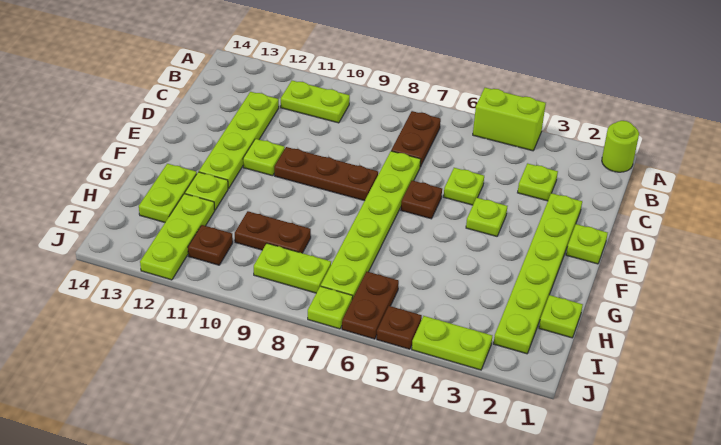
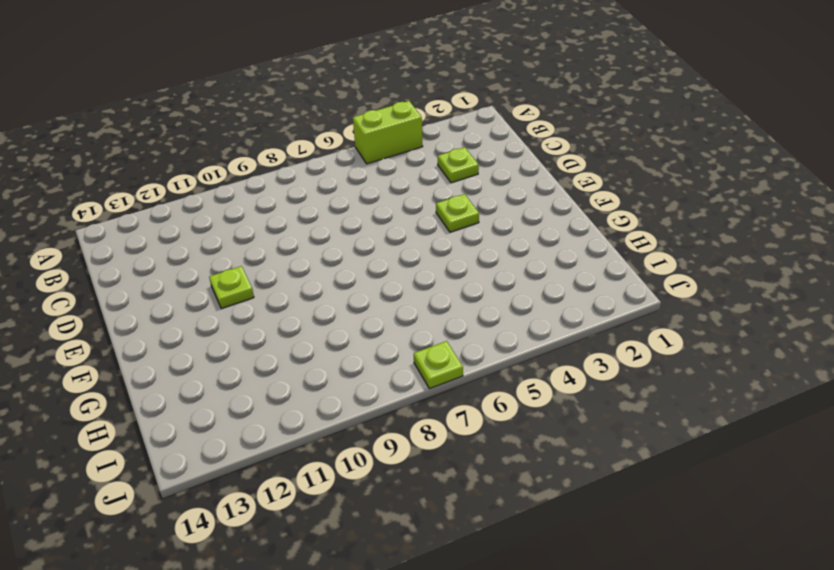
none -> lime round brick A1 level 1
none -> brown plate B7:C7 level 1
none -> lime plate B10:B11 level 1

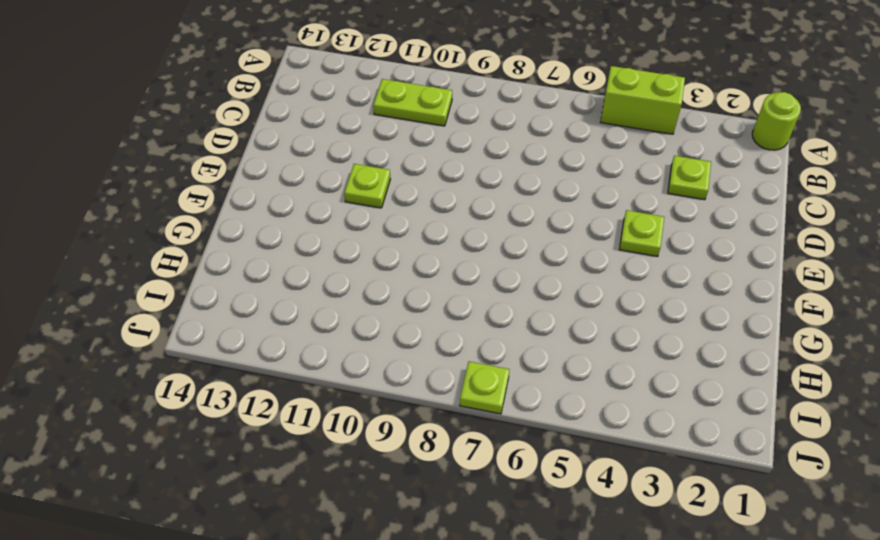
none -> brown plate B7:C7 level 1
none -> lime plate C12:F12 level 1
none -> lime plate D2:I2 level 1

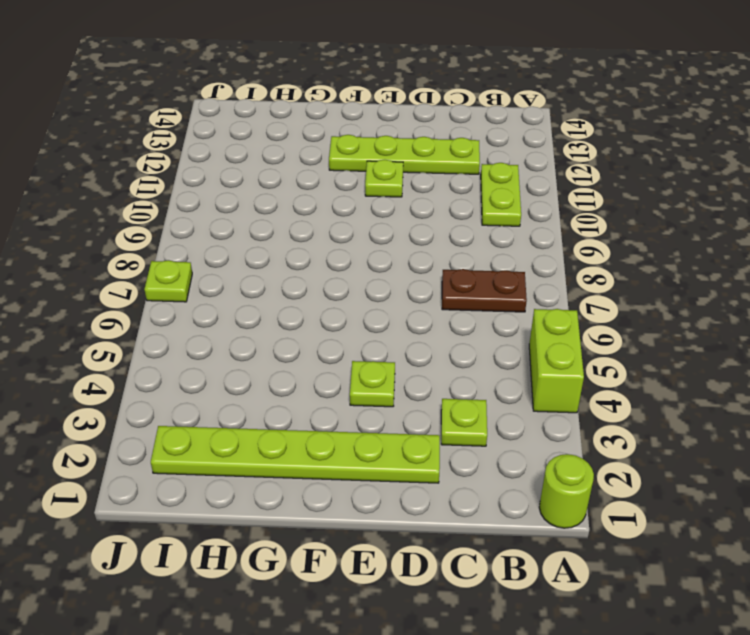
none -> lime plate D5 level 1
none -> lime plate D7:I7 level 1
none -> lime plate E1 level 1

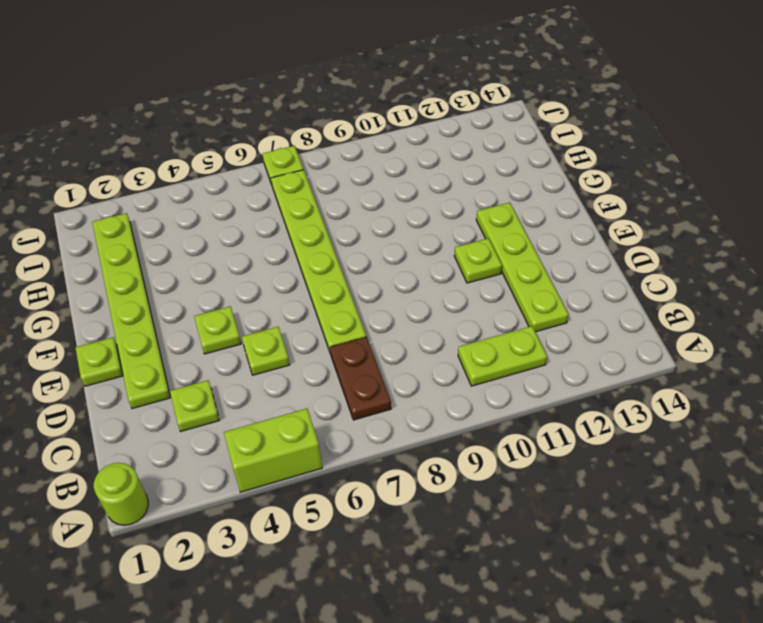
none -> brown plate E6 level 1
none -> brown plate E8:E10 level 1
none -> lime plate G12 level 1

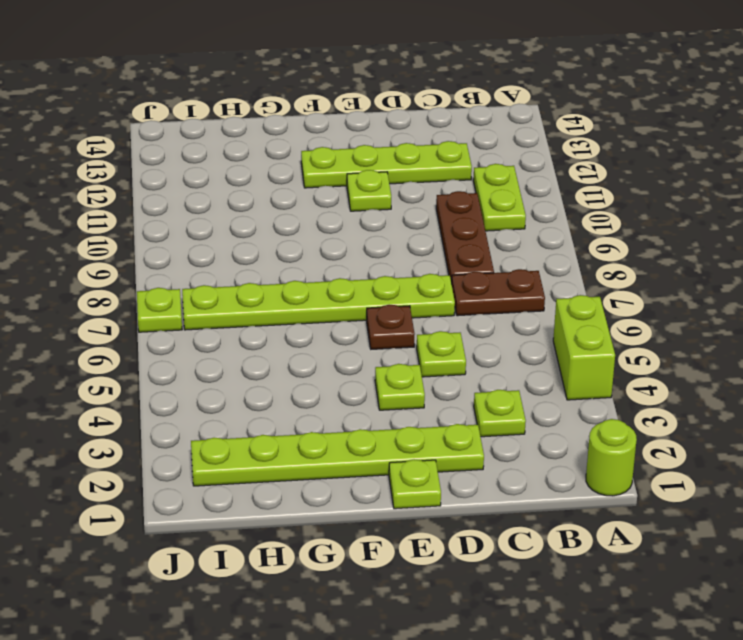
brown plate C8:C10 level 1 -> brown plate E8:E10 level 1
none -> lime plate G12 level 1
none -> lime plate G13:H13 level 1
none -> lime plate H1 level 1

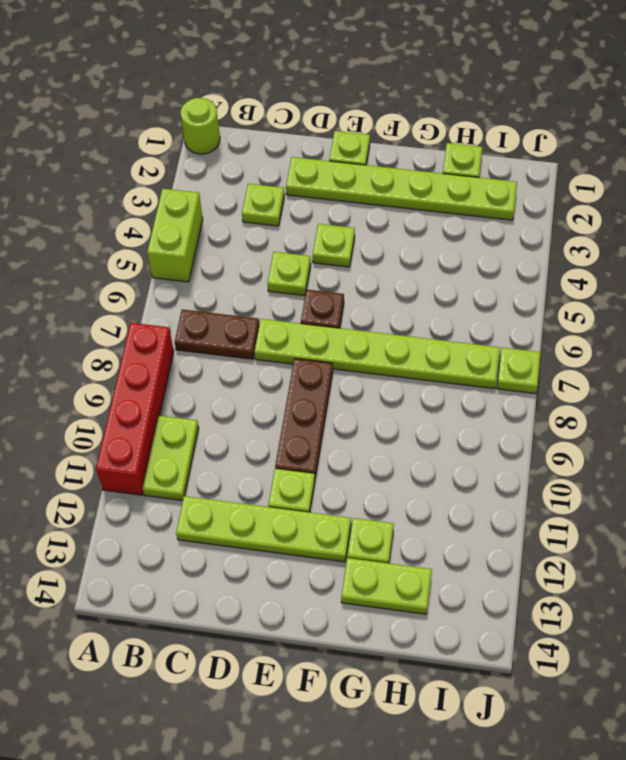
red brick A8:A11 level 1 -> none
none -> brown plate H9:H10 level 1
none -> lime plate H12:J12 level 1
none -> brown plate I6:J6 level 1

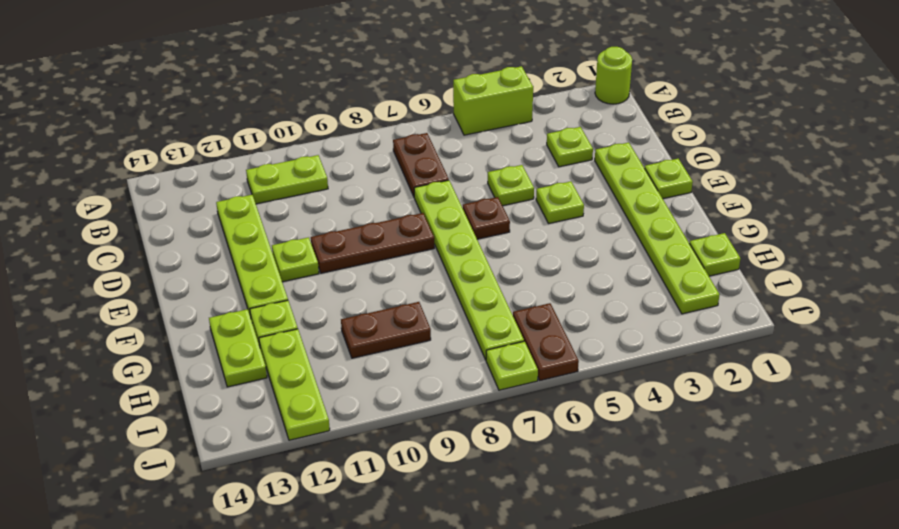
none -> lime plate I8:I9 level 1
none -> brown plate I11 level 1
none -> lime plate J3:J4 level 1

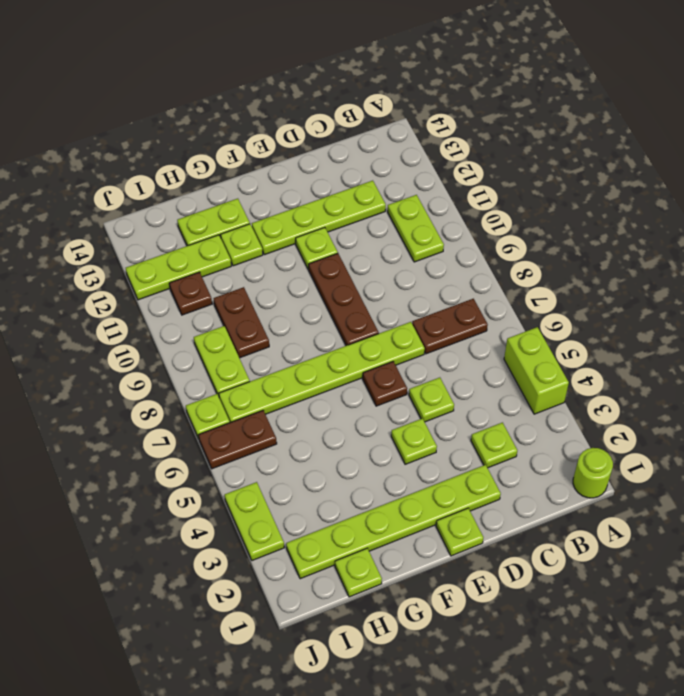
none -> brown plate J5 level 1

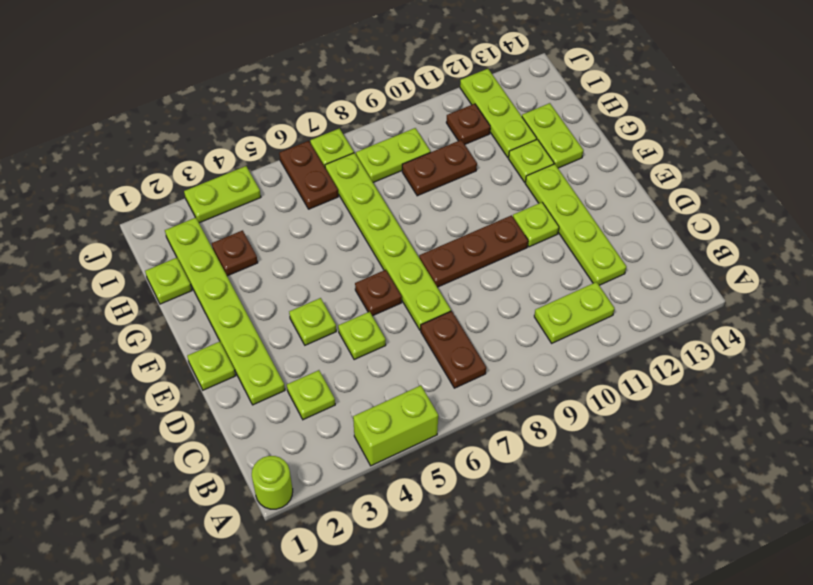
brown plate H3 level 1 -> brown plate J5 level 1

